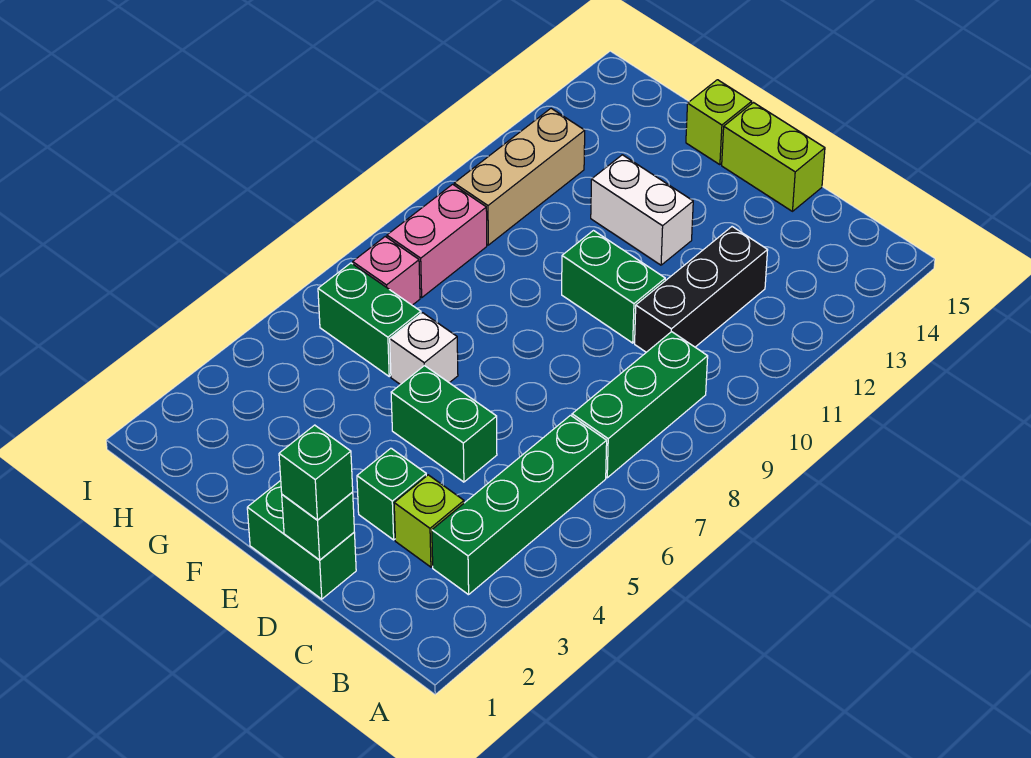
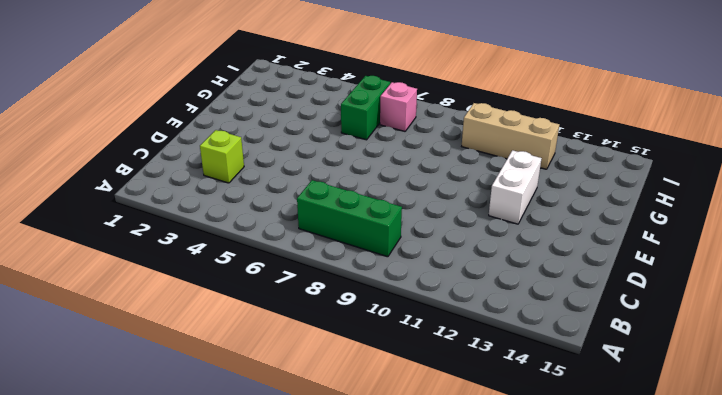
none -> green brick B3:B6 level 1
none -> black brick C10:C12 level 1
none -> green brick D1:E1 level 1

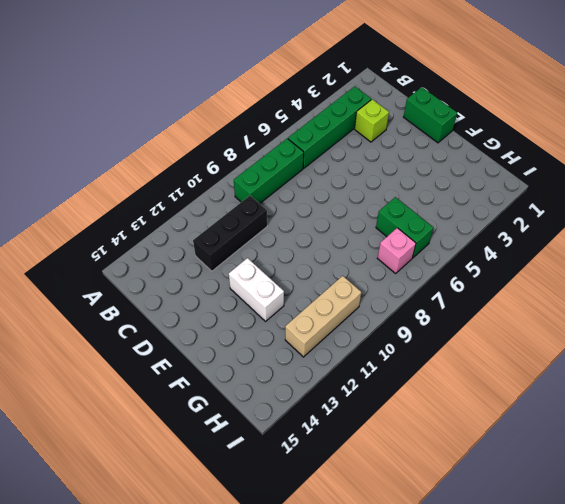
none -> green brick D3 level 1
none -> green brick D5:E5 level 1
none -> green brick D10:E10 level 1

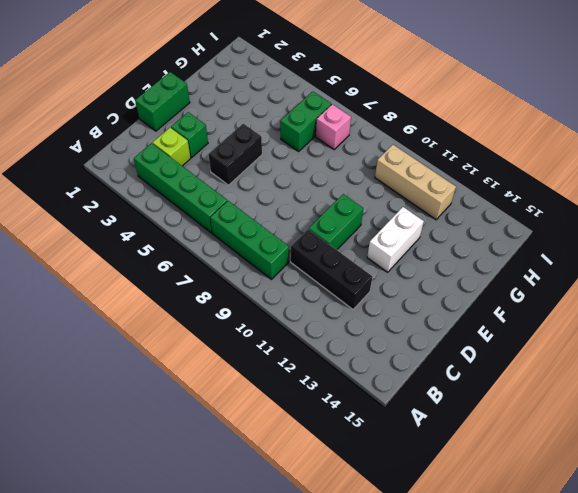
black brick D5:E5 level 1 -> green brick D5:E5 level 1
none -> lime brick D15:E15 level 1
none -> white brick F6 level 1
none -> lime brick F15 level 1

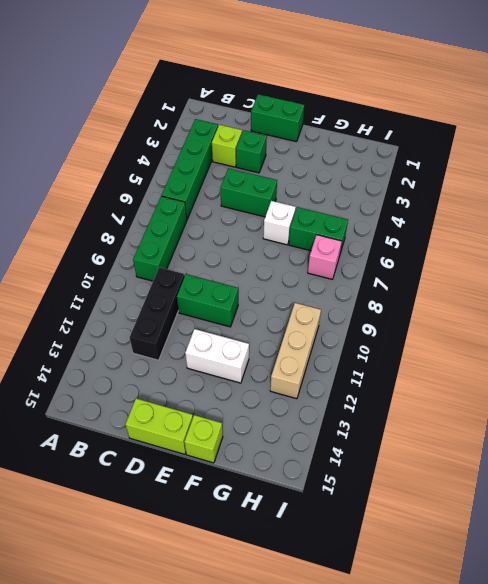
none -> pink brick H8:H9 level 1
none -> green brick D1 level 2
none -> green brick D1 level 3

